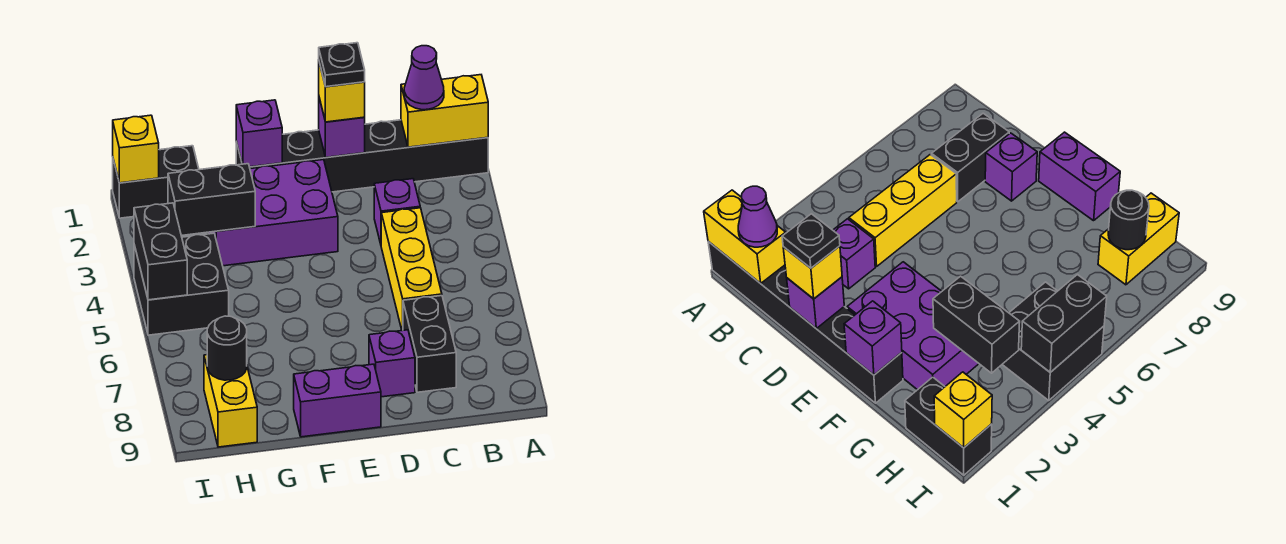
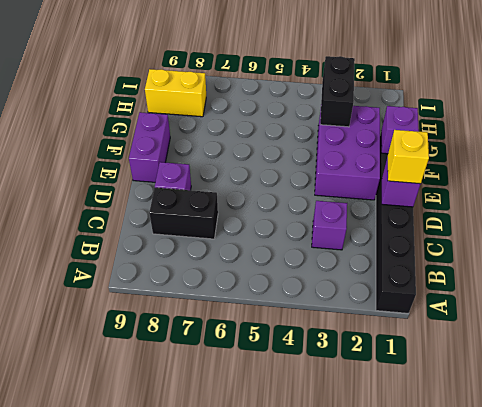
none -> yellow brick C4:C6 level 1
none -> black brick H1:I1 level 1
none -> black brick H4:I5 level 1

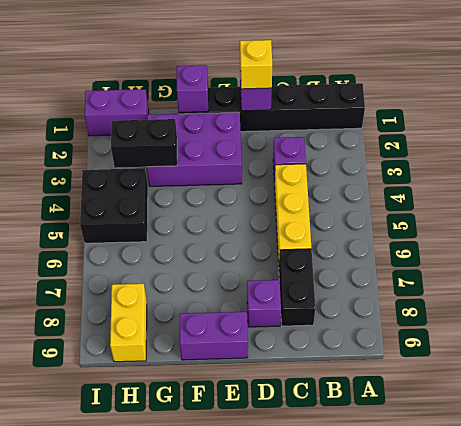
purple brick H1:I1 level 1 -> black brick H1:I1 level 1
none -> yellow brick A1:B1 level 2
none -> black round brick H8 level 2
none -> yellow brick I1 level 2

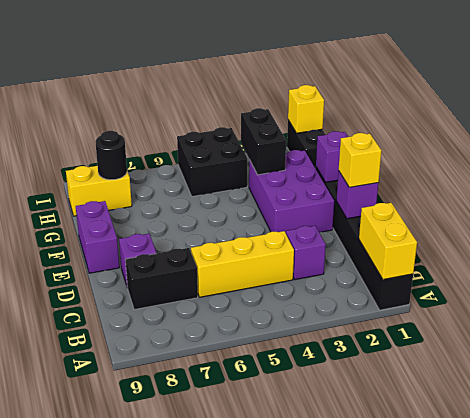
none -> black brick I4:I5 level 2
none -> purple cone B1 level 3
none -> black plate D1 level 4

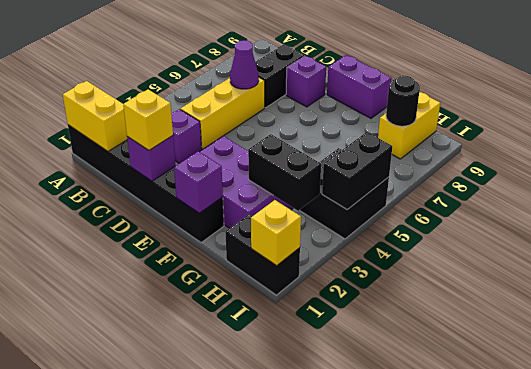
purple cone C6 level 2 -> purple cone B1 level 3
none -> black plate D1 level 4

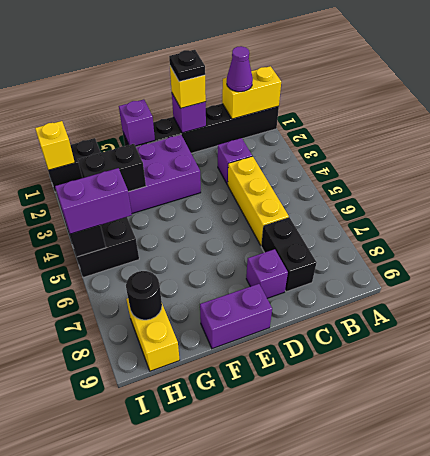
purple brick H5:I5 level 3 -> none

